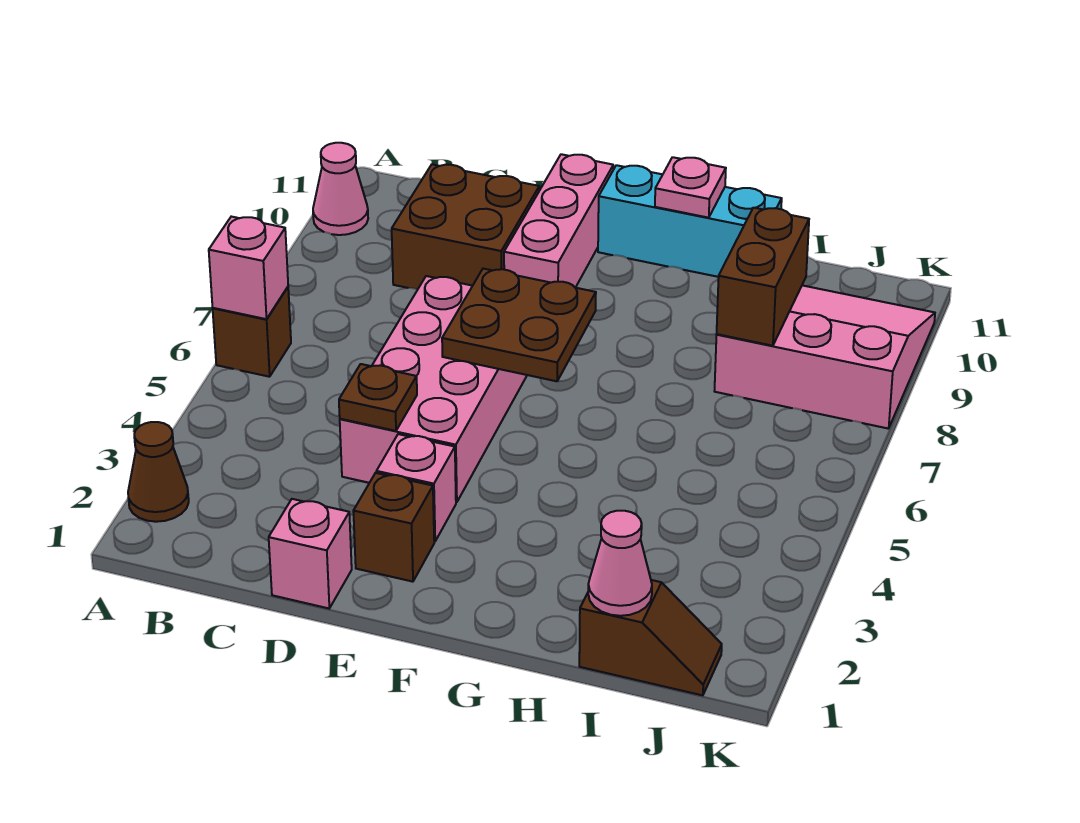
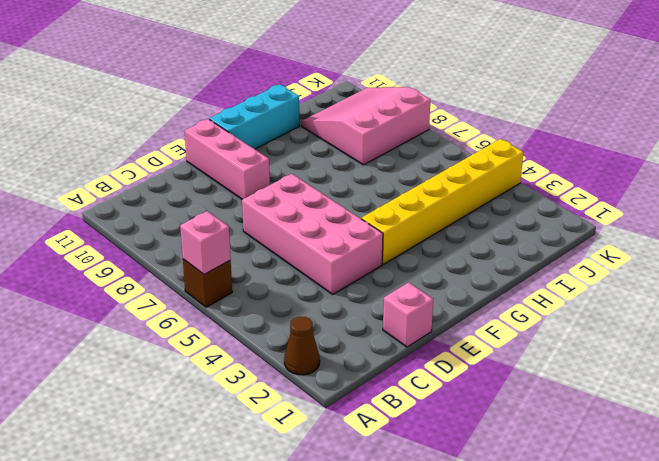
yellow brick F4:K4 level 1 -> none
none -> pink cone A10 level 1
none -> brown brick C9:D10 level 1
none -> brown brick E2 level 1

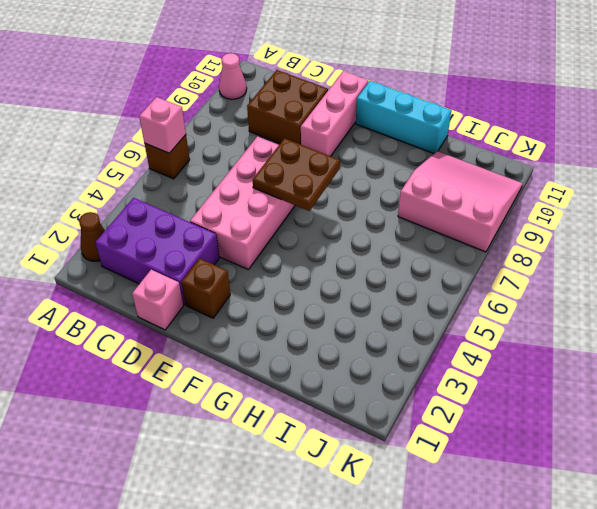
purple brick B2:D3 level 1 -> none
none -> pink brick E3 level 1
none -> brown slope I1:J1 level 1 top I
none -> brown plate D4 level 2

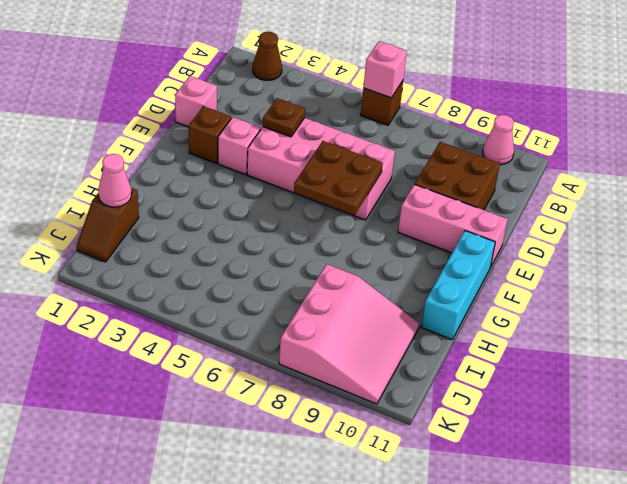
none -> pink plate G11 level 2
none -> brown brick I8:I9 level 2

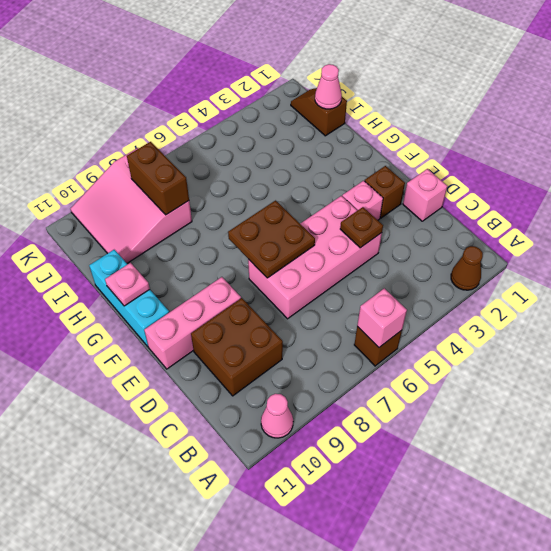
brown brick I8:J8 level 2 -> brown brick I8:I9 level 2

